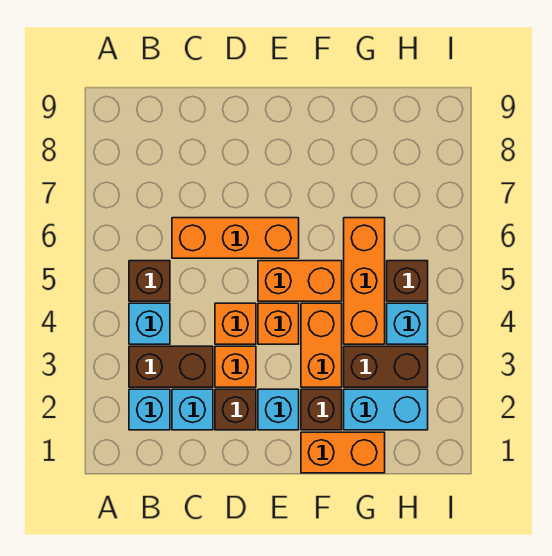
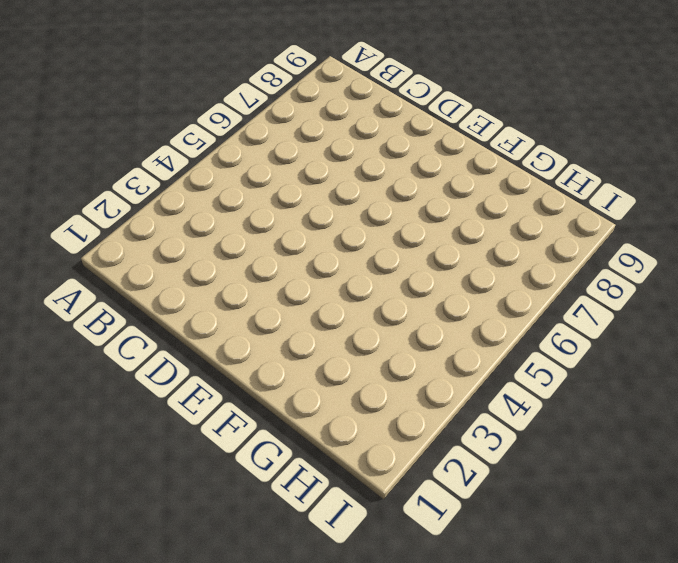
none -> cyan brick B2 level 1
none -> brown brick B3:C3 level 1
none -> cyan brick B4 level 1

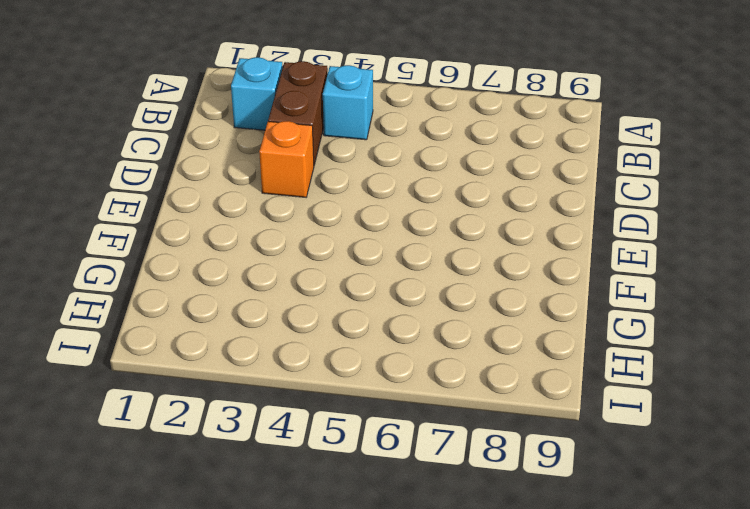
none -> brown brick B5 level 1
none -> cyan brick C2 level 1
none -> orange brick C6:E6 level 1

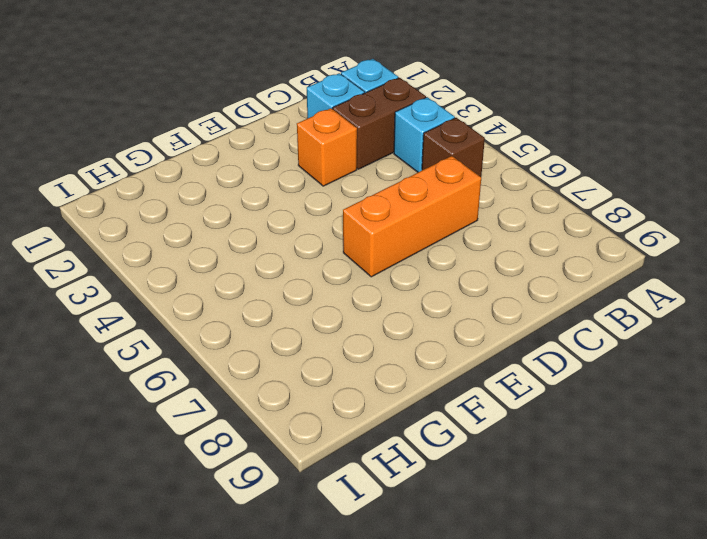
none -> brown brick D2 level 1
none -> orange brick D4 level 1
none -> cyan brick E2 level 1

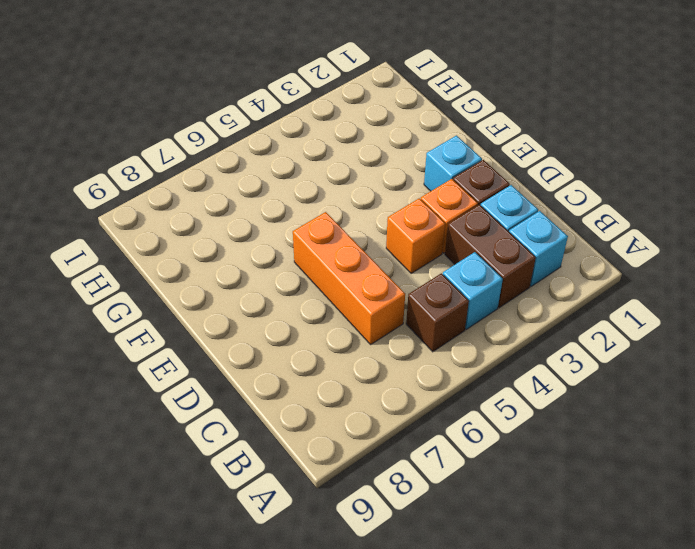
none -> orange brick E4 level 1
none -> orange brick E5:F5 level 1
none -> orange brick F1:G1 level 1

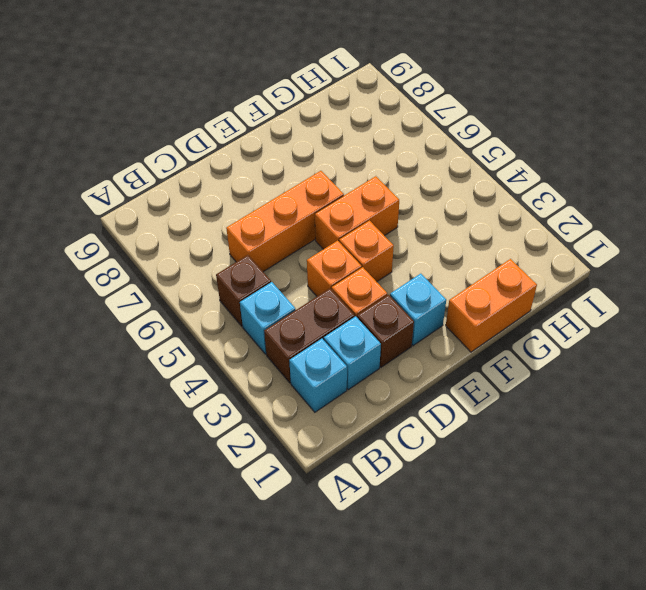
none -> brown brick F2 level 1
none -> orange brick F3:F4 level 1
none -> cyan brick G2:H2 level 1

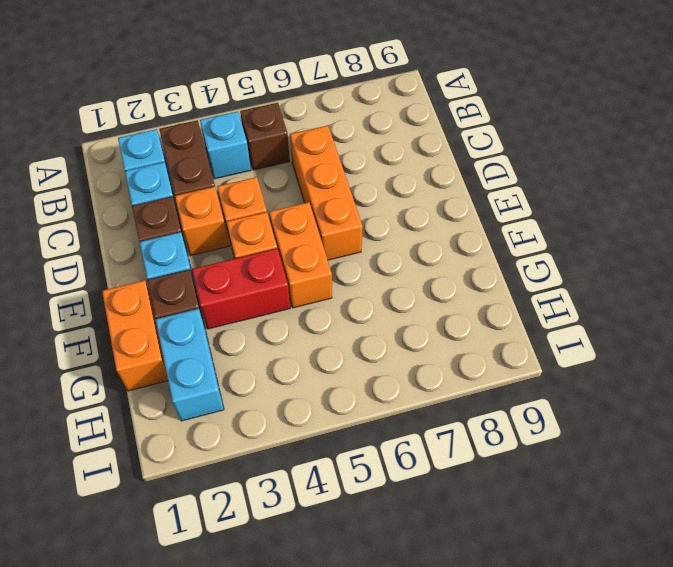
red brick F3:F4 level 1 -> orange brick F3:F4 level 1
none -> brown brick G3:H3 level 1
none -> orange brick G4:G6 level 1
none -> cyan brick H4 level 1

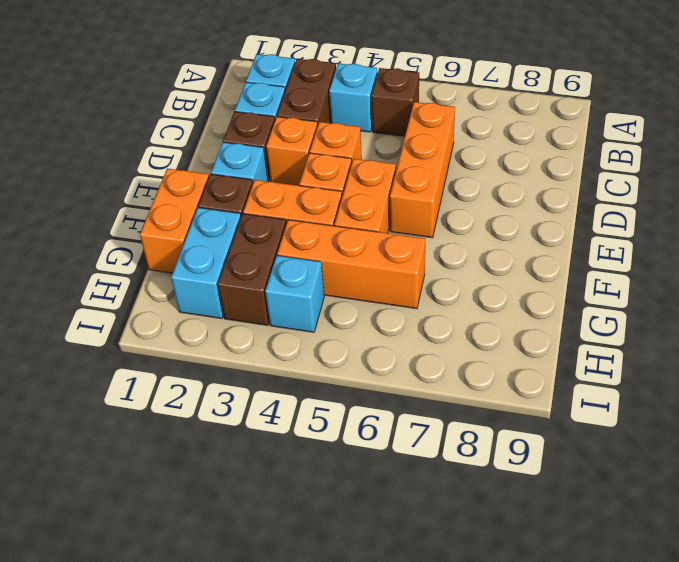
none -> brown brick H5 level 1

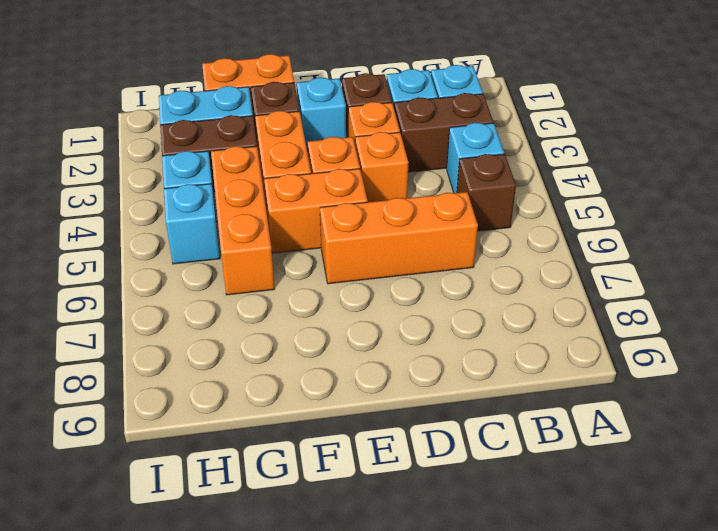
cyan brick H5 level 1 -> brown brick H5 level 1

